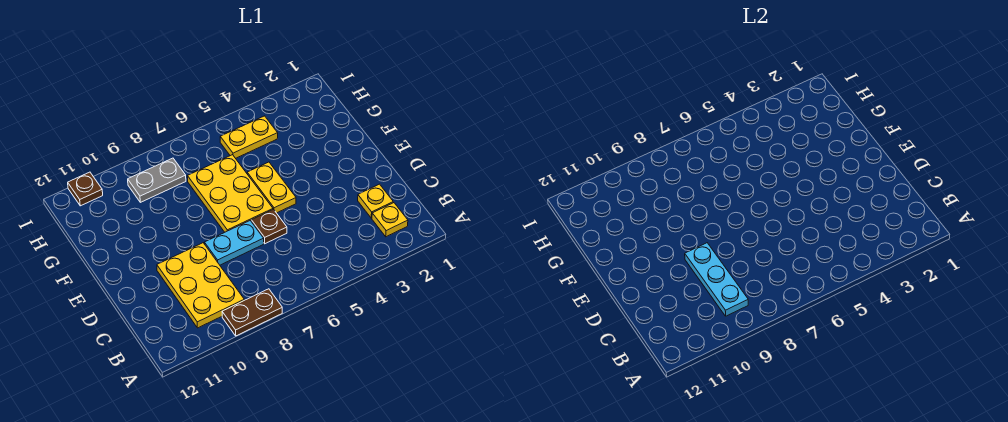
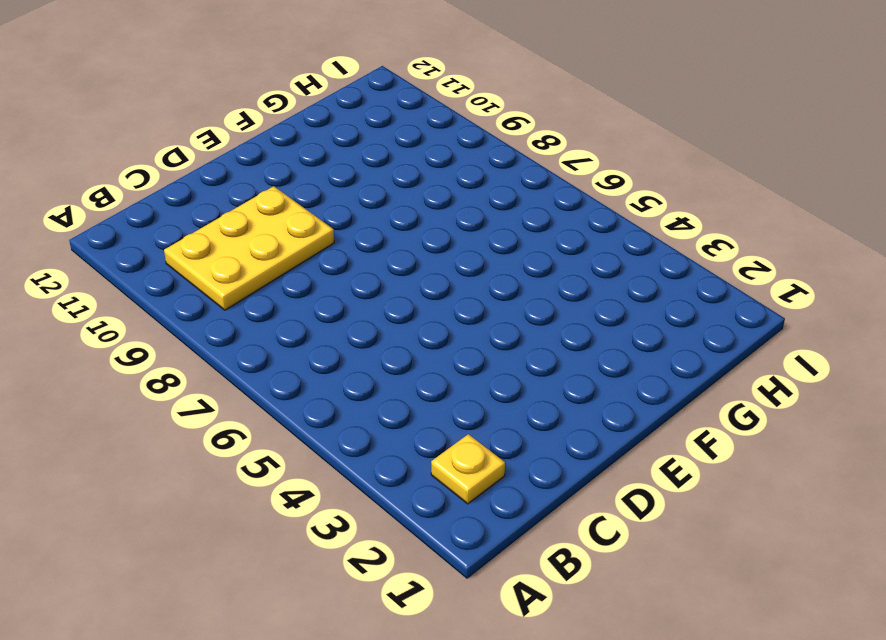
none -> brown plate A8:A9 level 1
none -> yellow plate C2 level 1
none -> brown plate D6 level 1

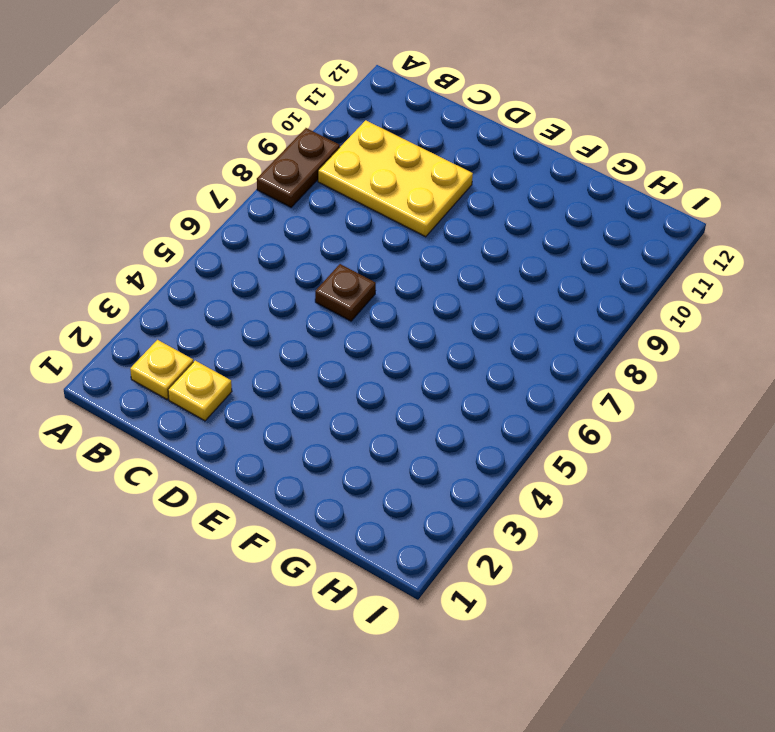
none -> cyan plate D7:D8 level 1
none -> yellow plate E5:F5 level 1
none -> yellow plate E6:G7 level 1

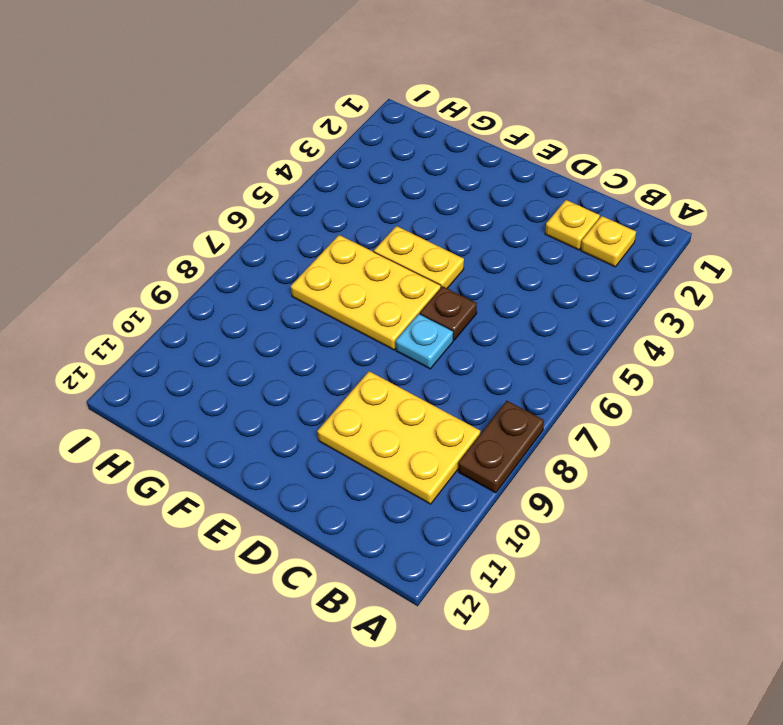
cyan plate D7 level 1 -> cyan plate D7:D8 level 1
none -> yellow plate H4:H5 level 1
none -> grey plate H8:H9 level 1
none -> brown plate I11 level 1

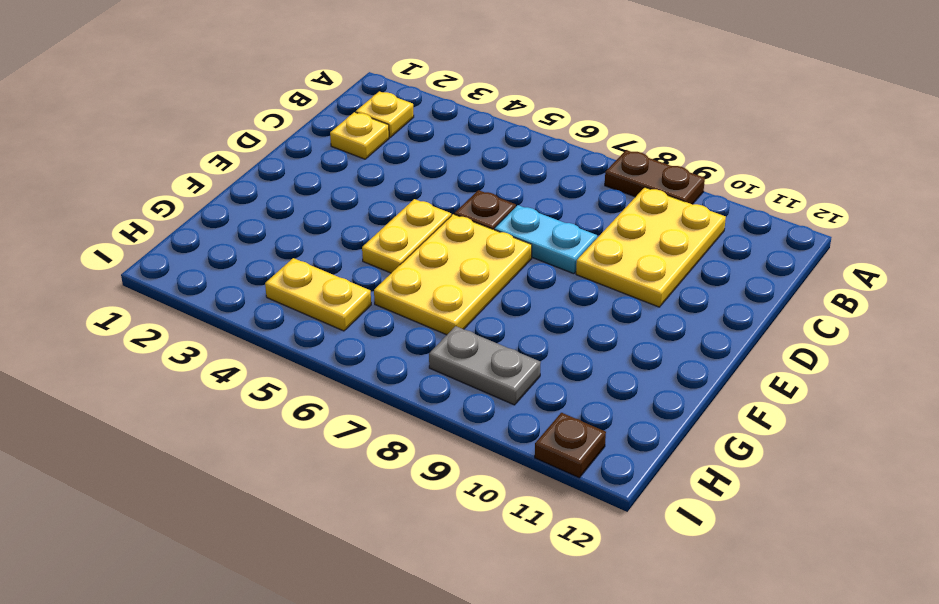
none -> cyan plate B9:D9 level 2

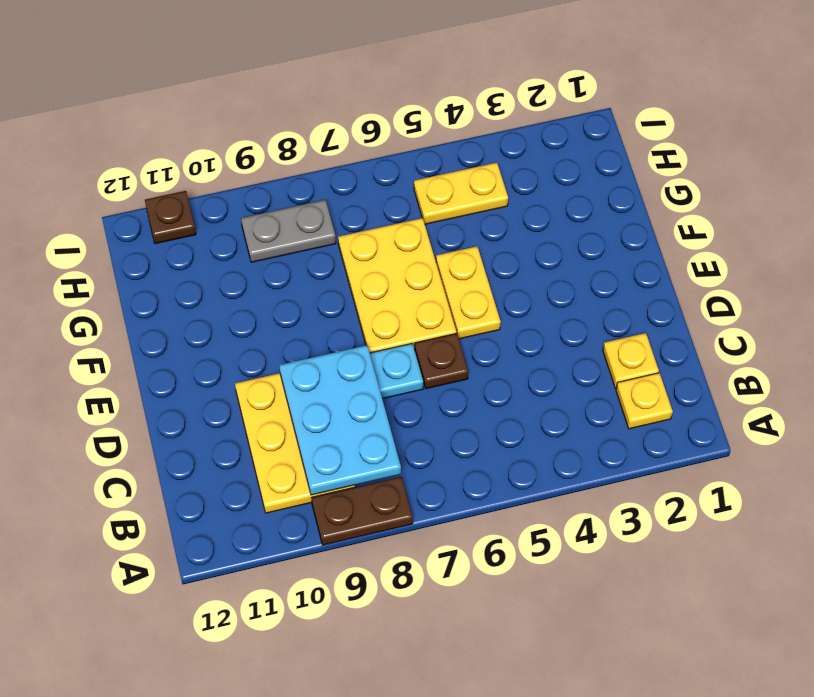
cyan plate B8:D9 level 2 -> cyan plate B9:D9 level 2

